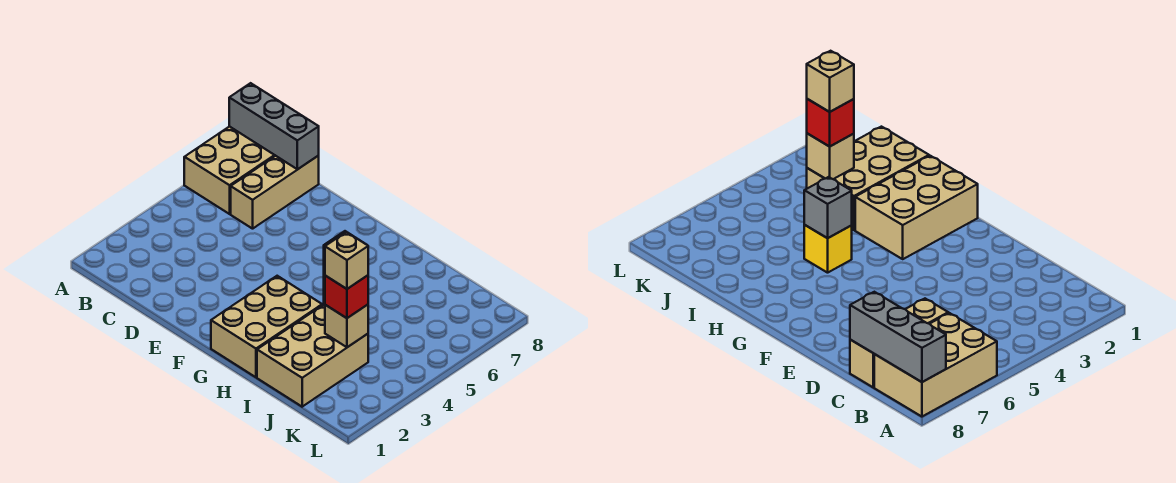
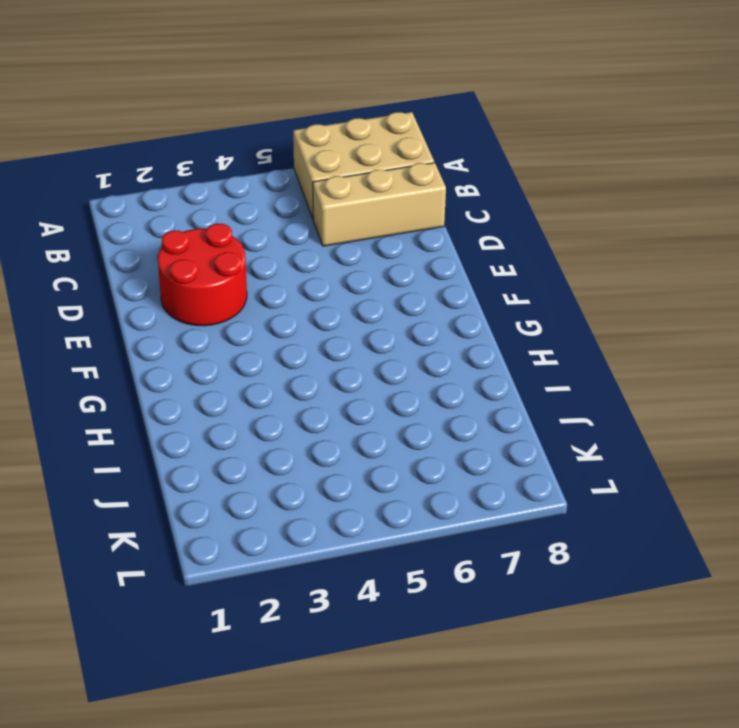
red round brick D2:E3 level 1 -> none
none -> tan brick G1:H3 level 1
none -> yellow brick H5 level 1

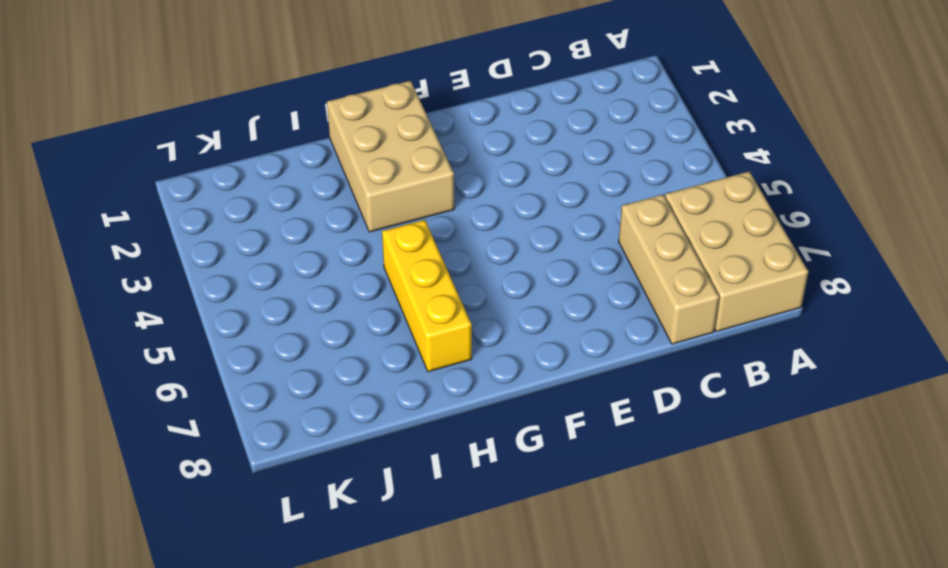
yellow brick H5:H7 level 1 -> yellow brick H5 level 1
none -> tan brick I1:J3 level 1
none -> grey brick A8:C8 level 2

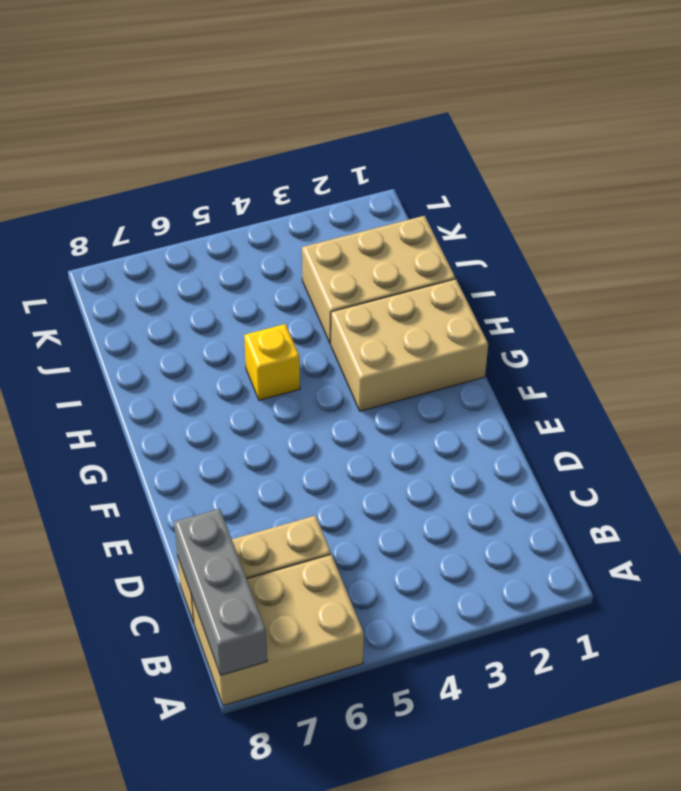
none -> grey brick H5 level 2
none -> tan brick J3 level 2

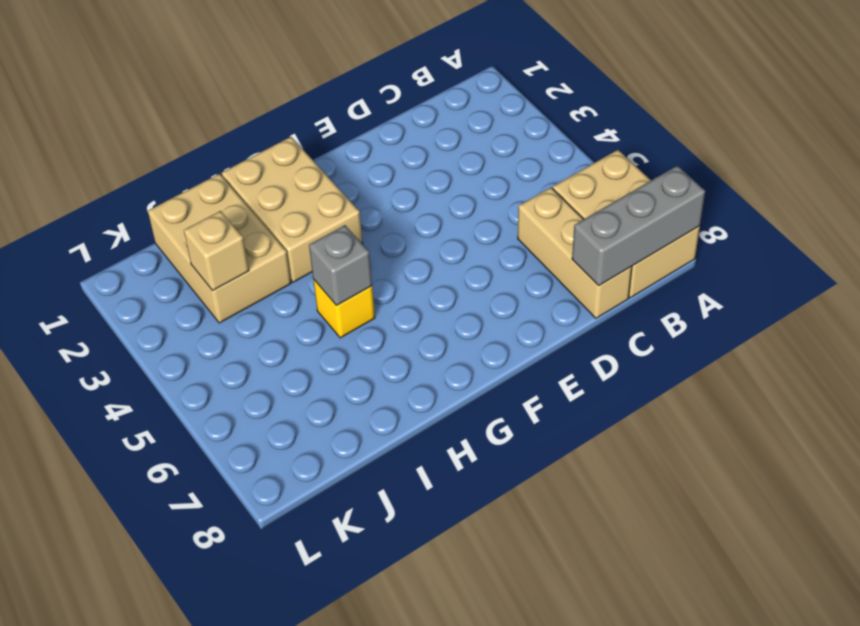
none -> red brick J3 level 3
none -> tan brick J3 level 4

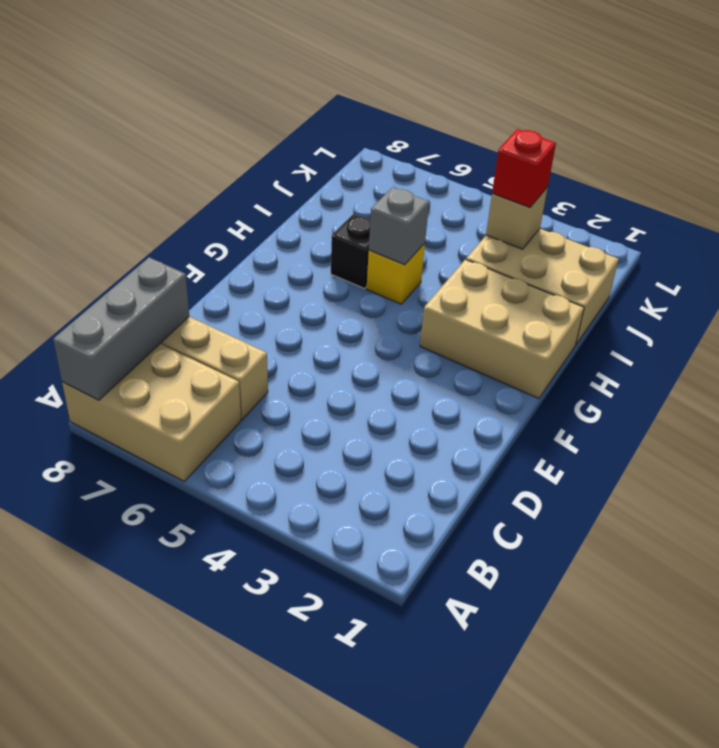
black brick H6 level 1 -> none
none -> tan brick J3 level 4

